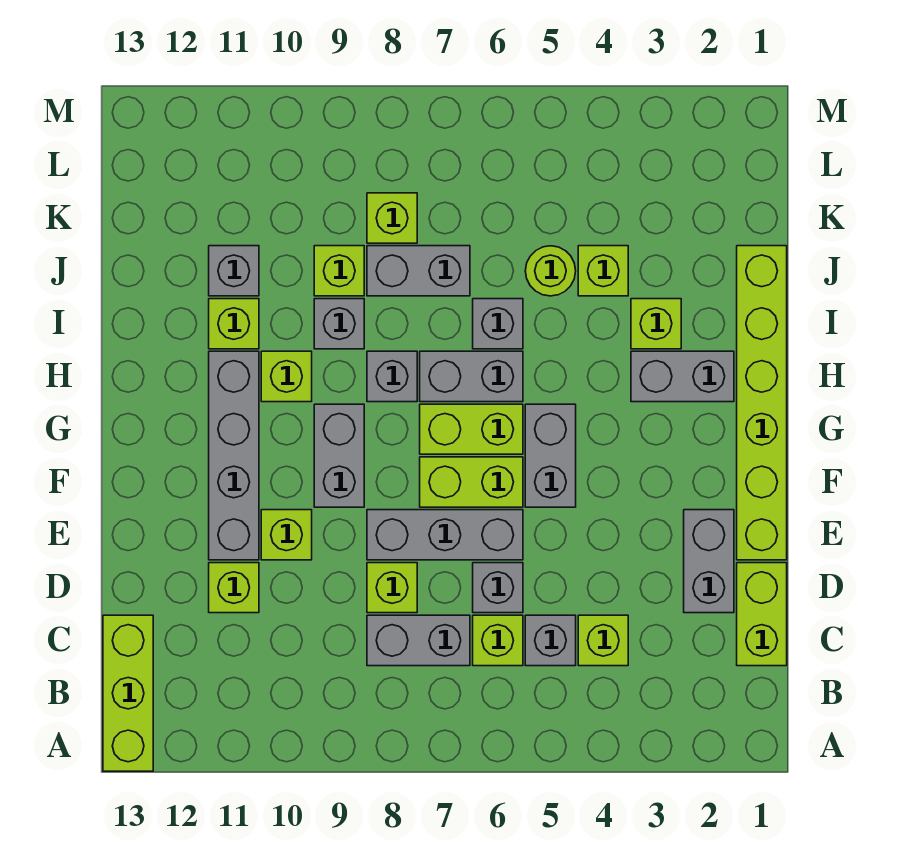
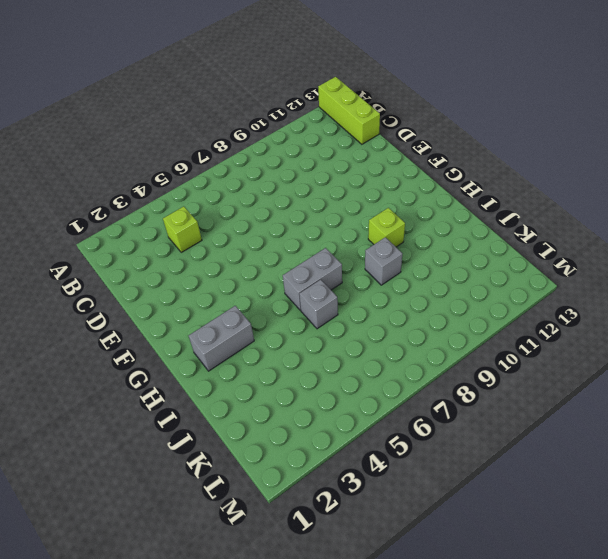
none -> lime brick C1:D1 level 1
none -> grey brick C5 level 1
none -> lime brick C6 level 1
none -> grey brick C7:C8 level 1

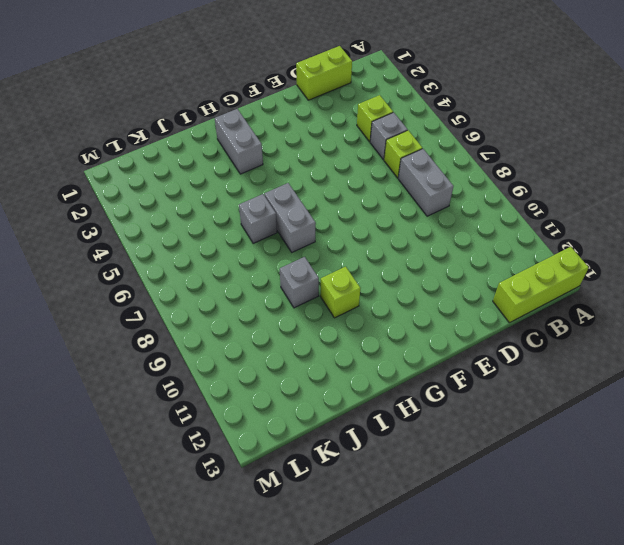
none -> grey brick D2:E2 level 1
none -> grey brick D6 level 1
none -> lime brick D8 level 1
none -> lime brick D11 level 1

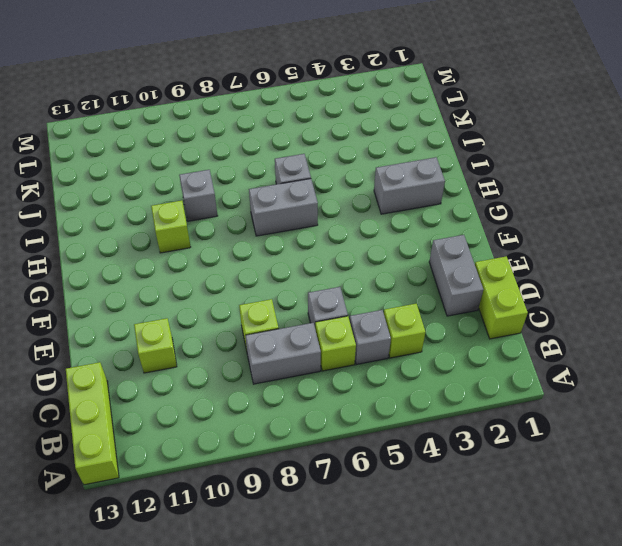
none -> lime brick E1:J1 level 1
none -> grey brick E6:E8 level 1
none -> lime brick E10 level 1
none -> grey brick E11:H11 level 1

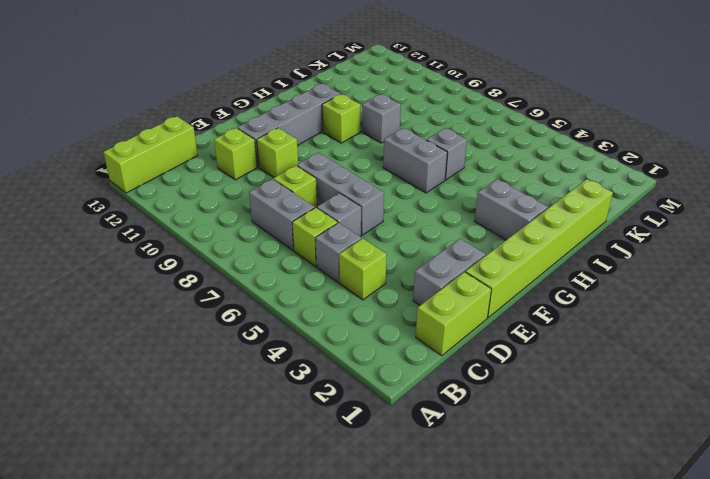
none -> grey brick F5:G5 level 1
none -> lime brick F6:F7 level 1
none -> grey brick F9:G9 level 1
none -> lime brick G6:G7 level 1

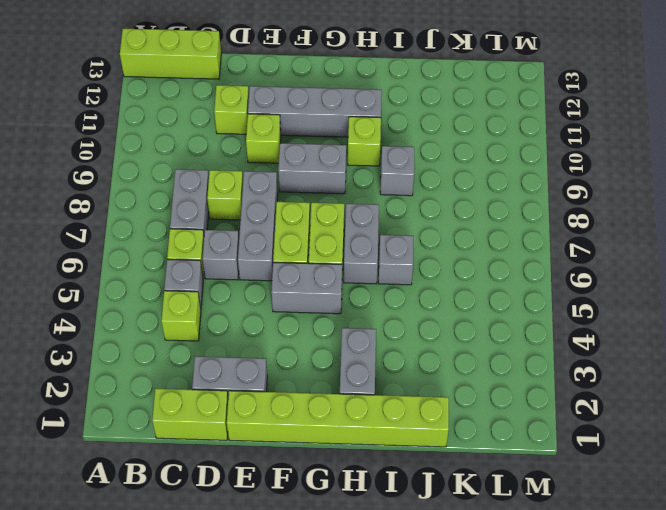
none -> grey brick H8 level 1
none -> lime brick I3 level 1
none -> lime brick I11 level 1
none -> lime brick J4 level 1

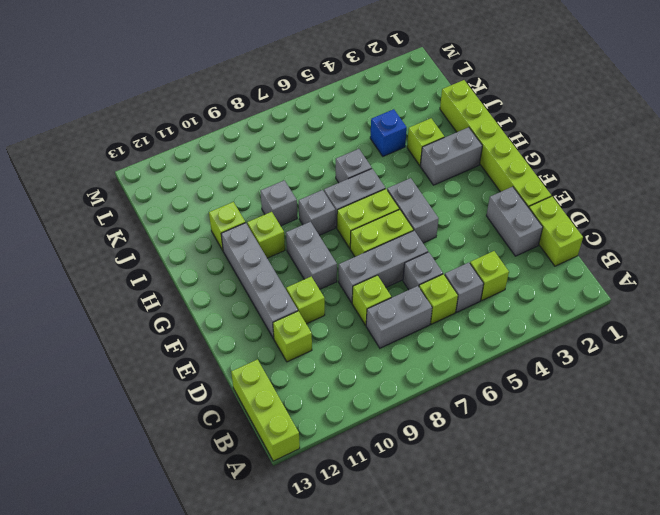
blue brick J4 level 1 -> lime brick J4 level 1
none -> lime round brick J5 level 1
none -> grey brick J7:J8 level 1
none -> lime brick J9 level 1
none -> grey brick J11 level 1

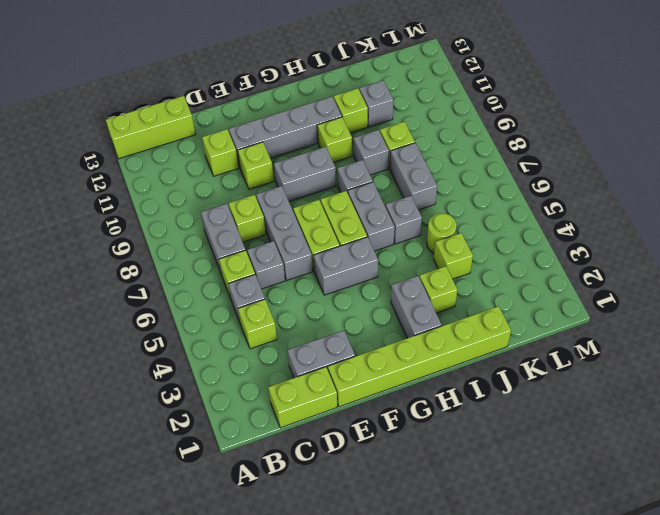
none -> lime brick K8 level 1

